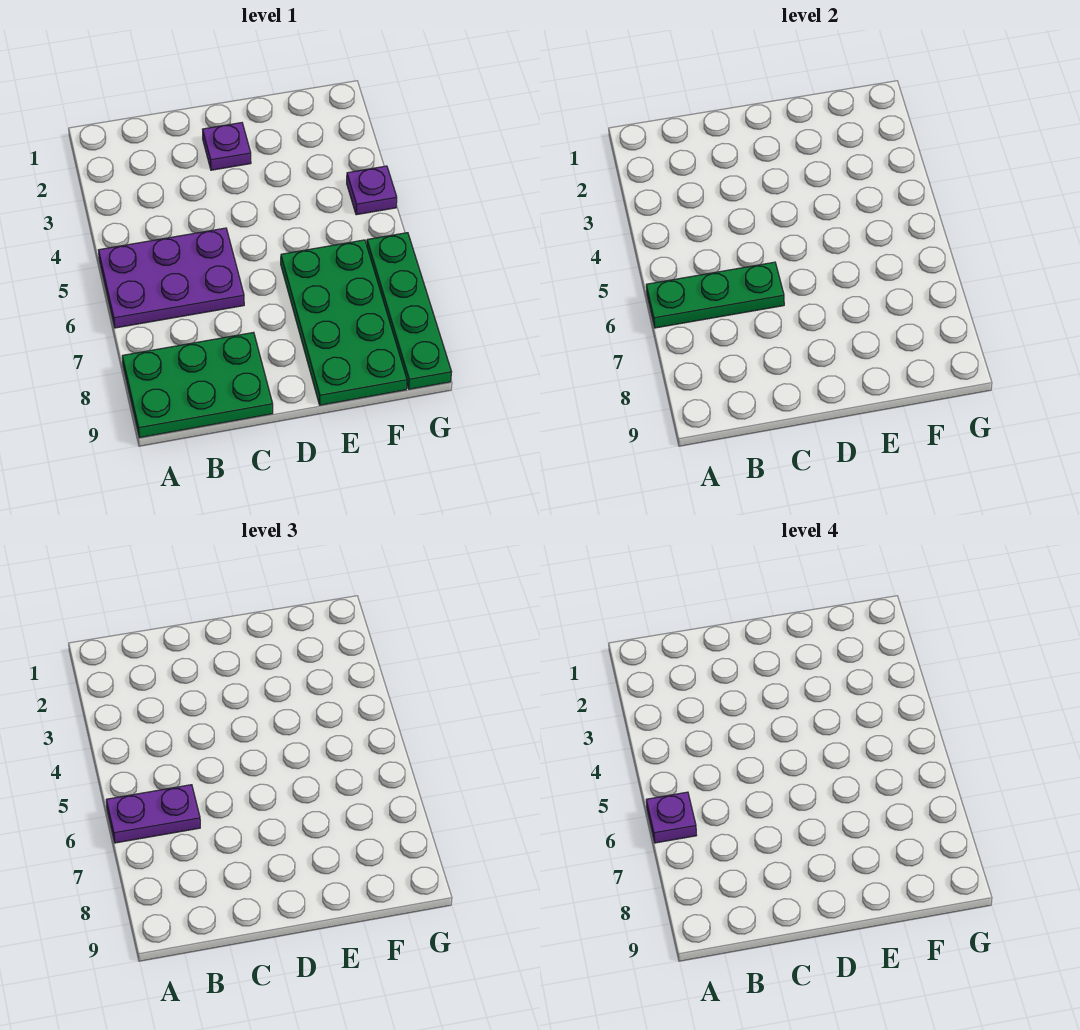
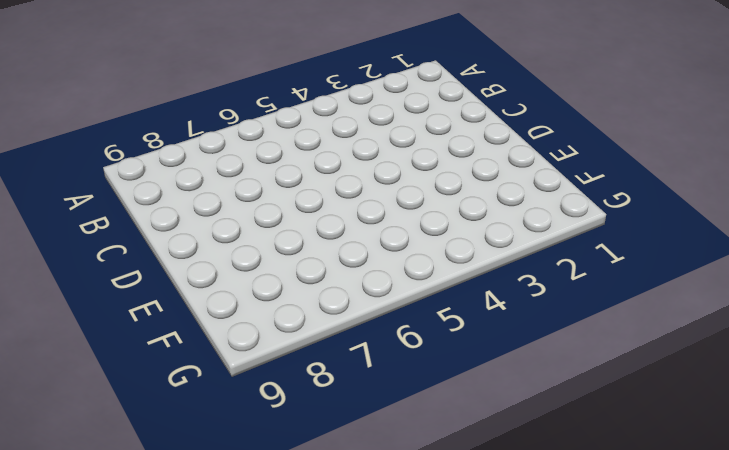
none -> purple plate A5:C6 level 1
none -> green plate A8:C9 level 1

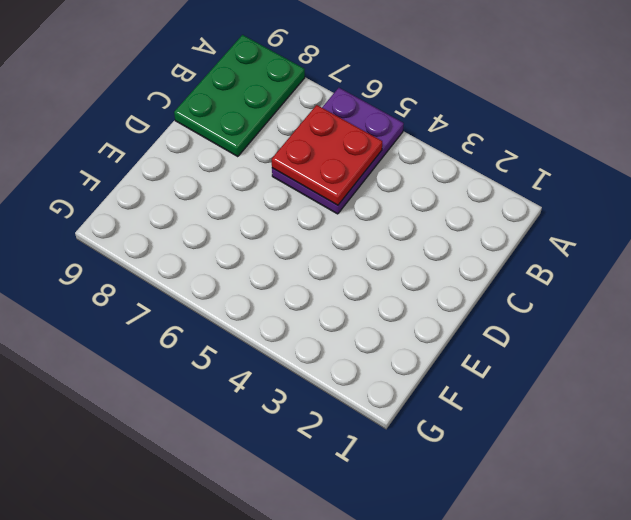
red plate B5:C6 level 2 -> green plate A6:C6 level 2
none -> purple plate D2 level 1
none -> green plate E6:F9 level 1

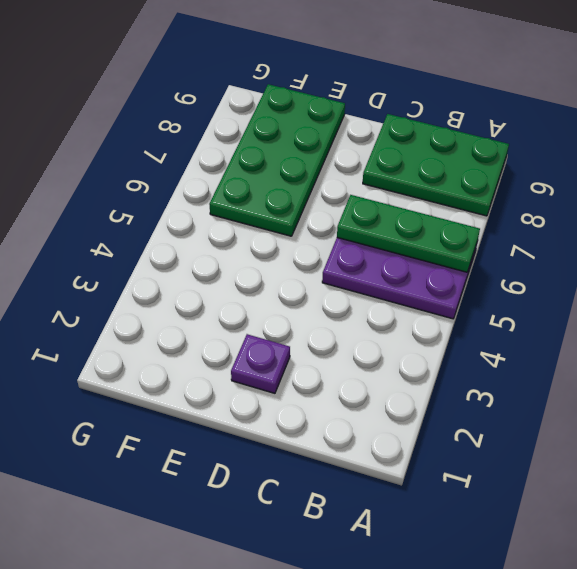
none -> purple plate G4 level 1
none -> green plate G6:G9 level 1

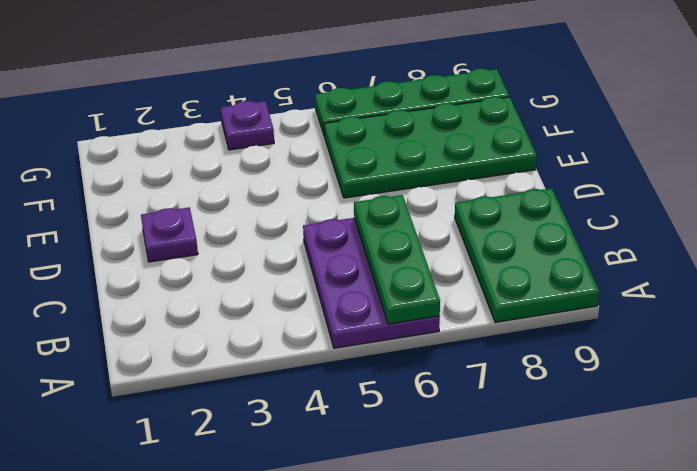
none -> purple plate A6:B6 level 3
none -> purple plate A6 level 4

